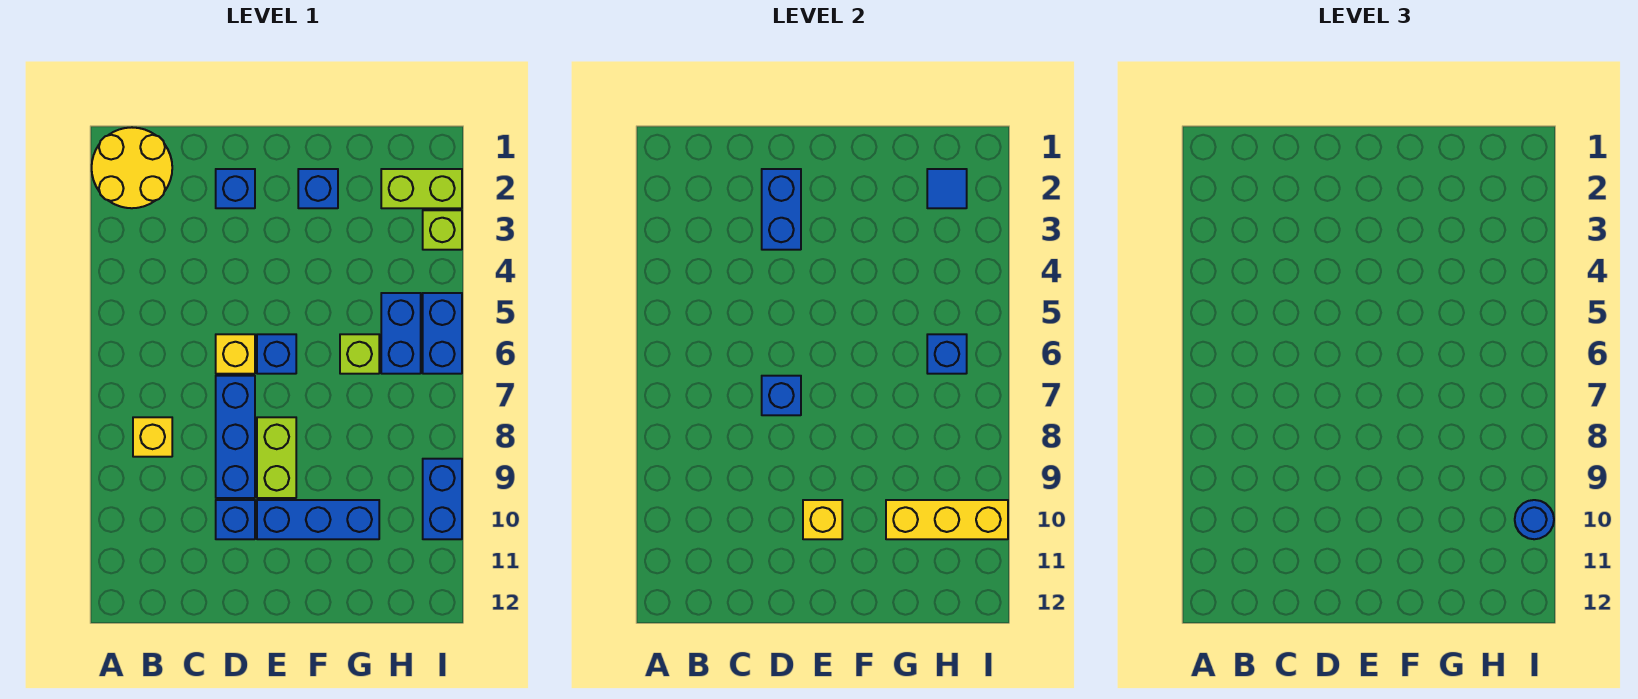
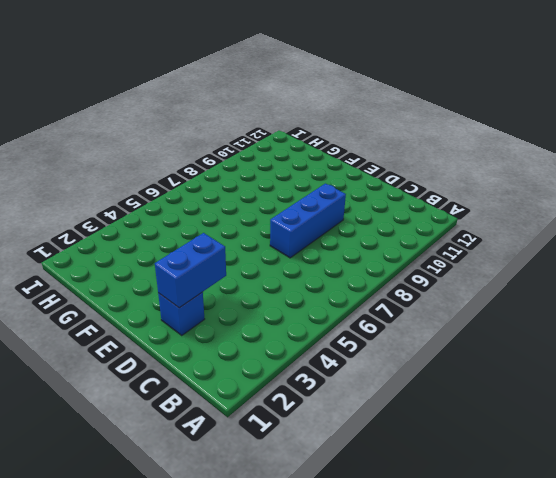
none -> yellow round brick A1:B2 level 1
none -> yellow brick B8 level 1
none -> yellow brick D6 level 1

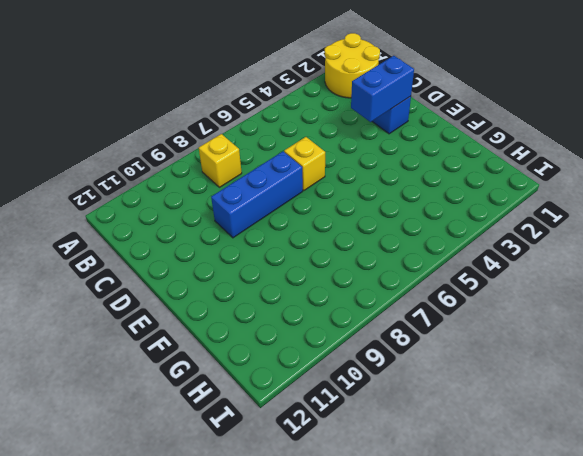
none -> blue brick D10 level 1
none -> blue brick E6 level 1
none -> lime brick E8:E9 level 1

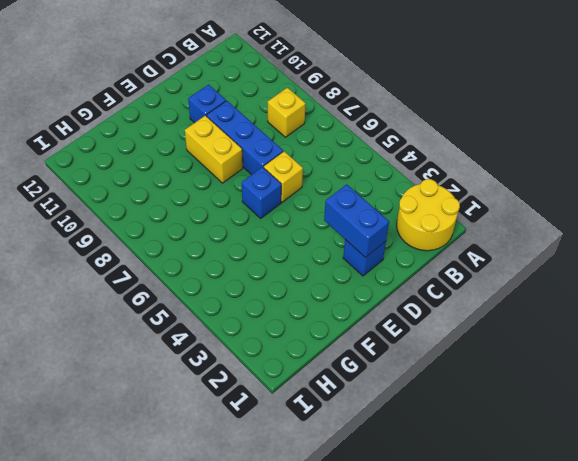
yellow brick E8:E9 level 1 -> lime brick E8:E9 level 1
none -> blue brick E10:G10 level 1
none -> blue brick F2 level 1
none -> lime brick G6 level 1

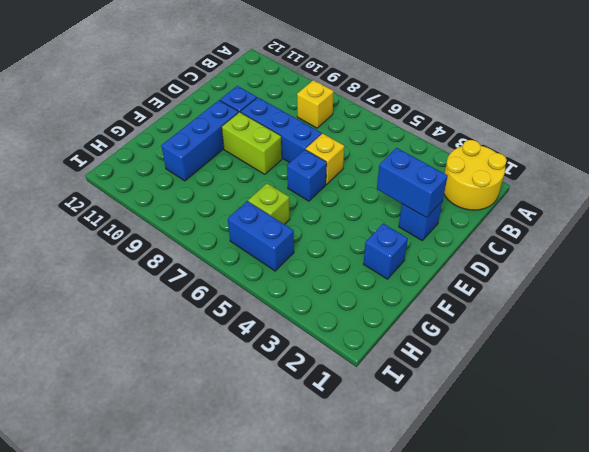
none -> lime brick H2:I2 level 1
none -> lime brick I3 level 1
none -> blue brick I5:I6 level 1

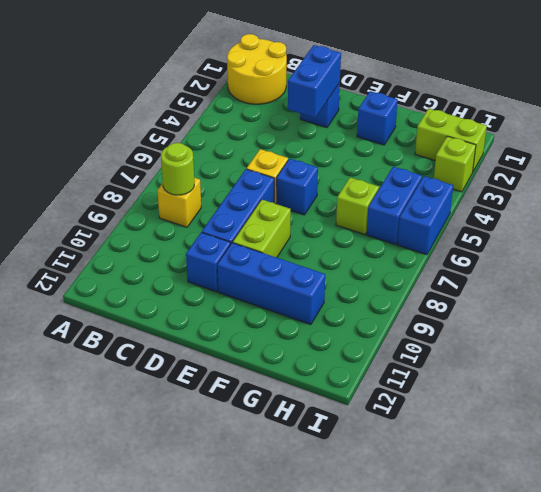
lime round brick B8 level 2 -> none
none -> blue brick I9:I10 level 1
none -> blue brick D7 level 2
none -> yellow brick E10 level 2

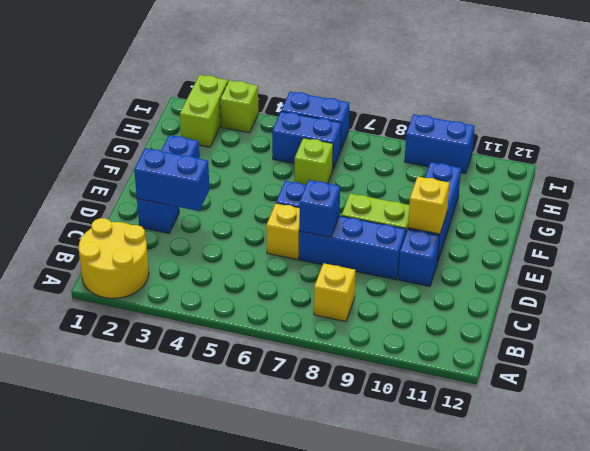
none -> yellow brick G10:I10 level 2
none -> blue tile H2 level 2
none -> blue brick H6 level 2

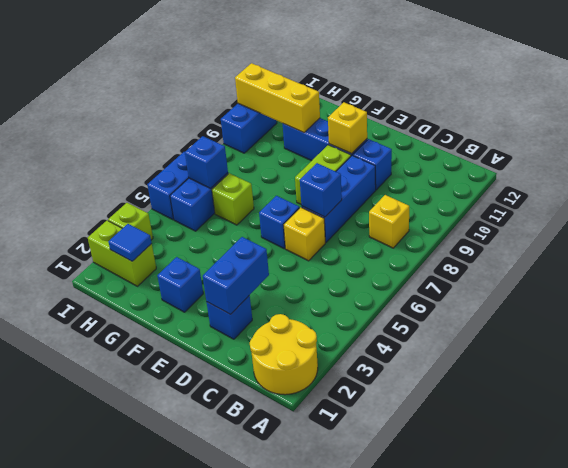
none -> blue round brick I10 level 3

